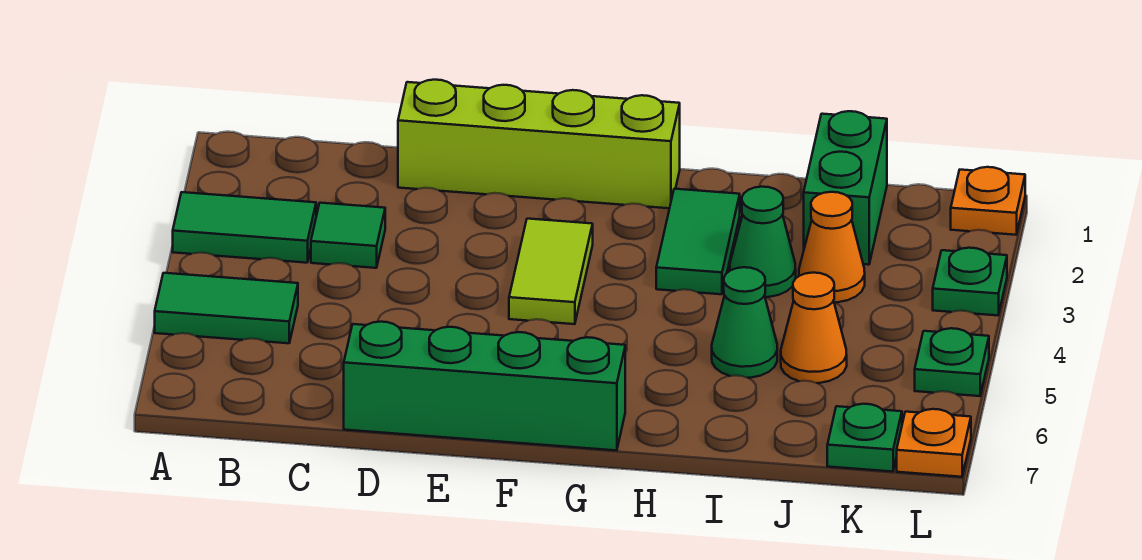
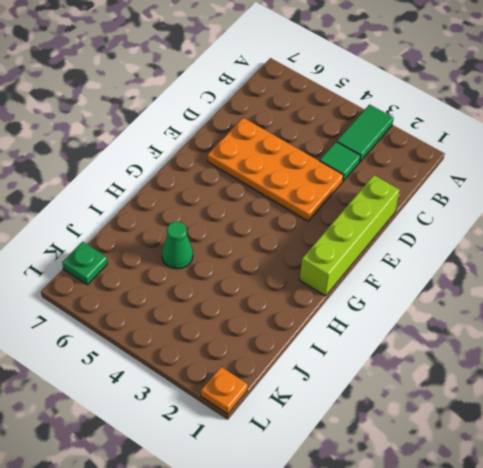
orange plate D3:E6 level 1 -> none
none -> green tile A5:B5 level 1
none -> green brick D7:G7 level 1
none -> lime tile F3:F4 level 1

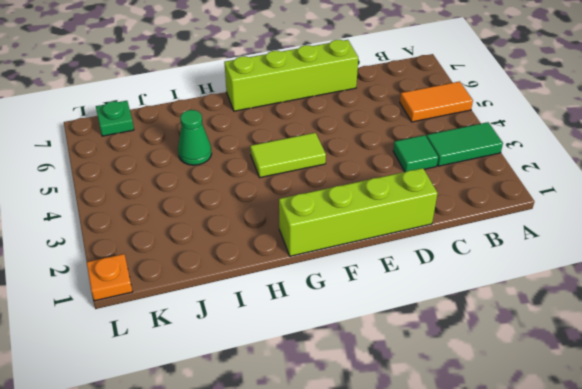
orange tile A5:B5 level 1 -> green tile A5:B5 level 1
lime brick D7:G7 level 1 -> green brick D7:G7 level 1
lime tile F4:G4 level 1 -> lime tile F3:F4 level 1
none -> green tile H2:H3 level 1
none -> green cone I3 level 1
none -> green brick J1:J2 level 1

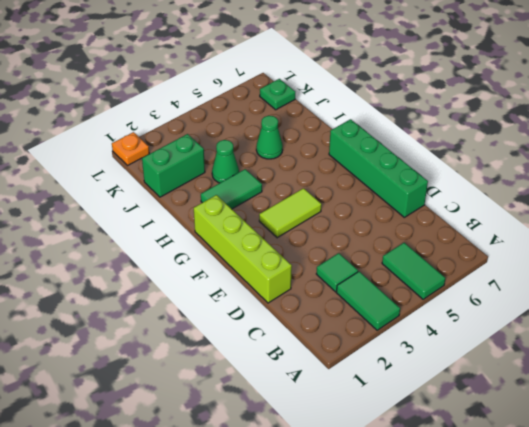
none -> orange cone J3 level 1
none -> orange cone J5 level 1
none -> green plate L3 level 1

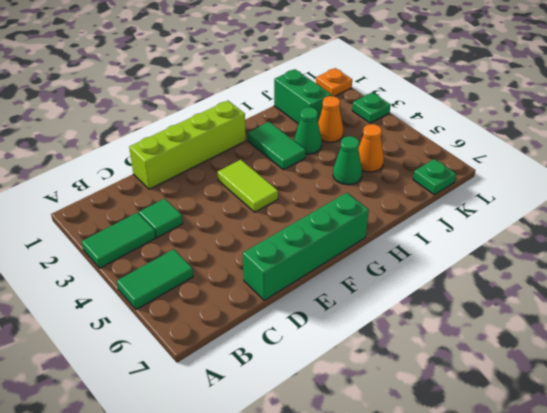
none -> green plate L5 level 1
none -> orange plate L7 level 1

